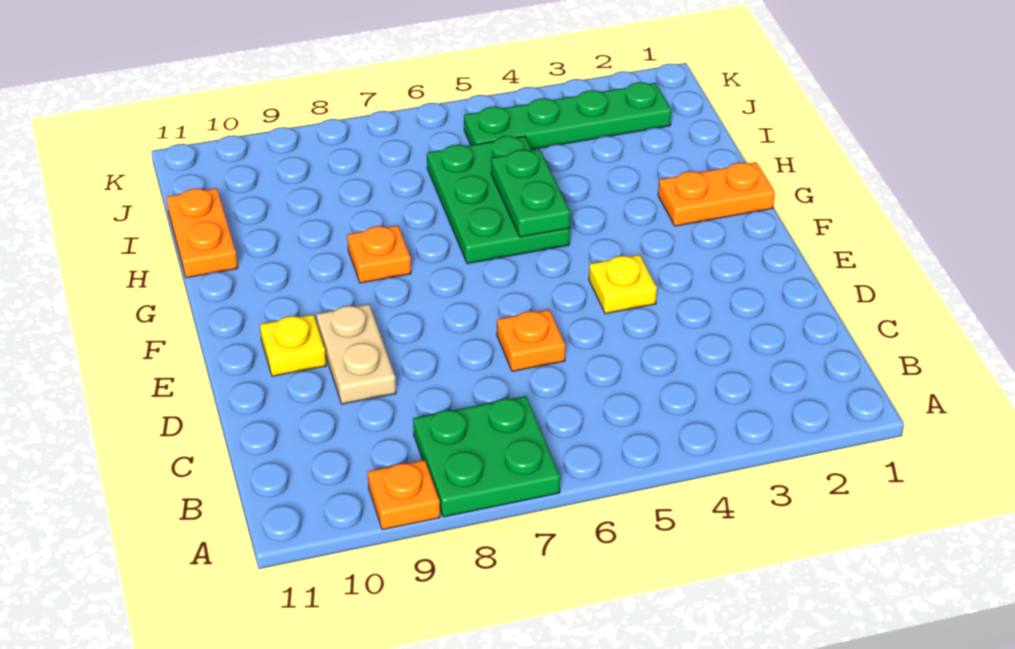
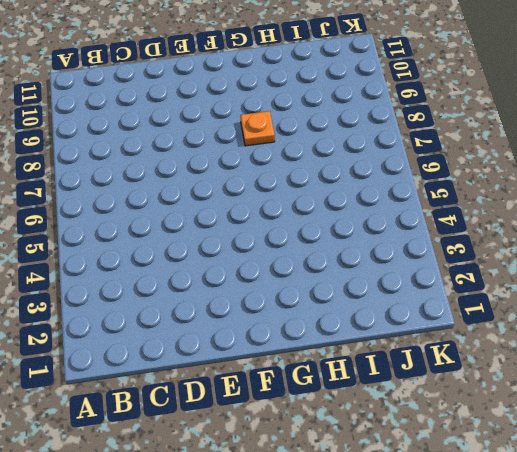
none -> green plate A7:B8 level 1
none -> orange plate A9 level 1
none -> orange plate D6 level 1

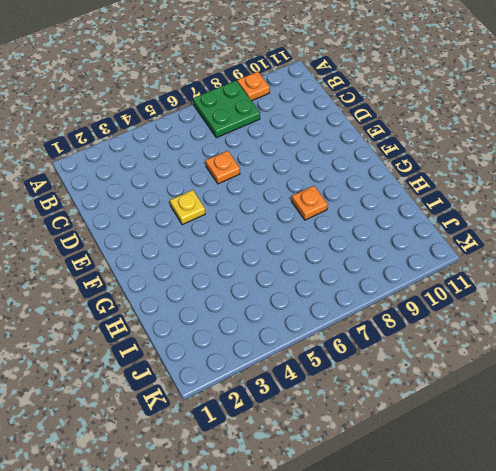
none -> tan plate D9:E9 level 1
none -> yellow plate E10 level 1
none -> orange plate G1:G2 level 1

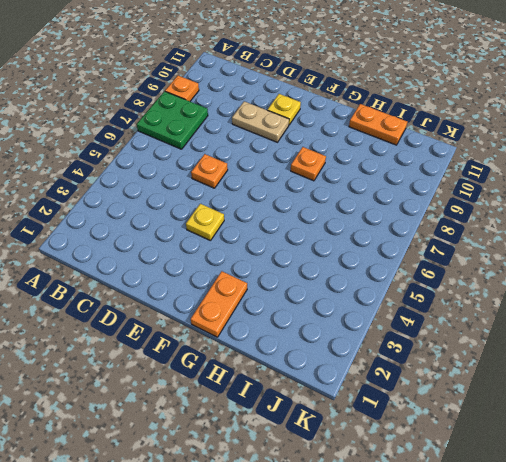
none -> green plate G5:I6 level 1
none -> green plate J2:J5 level 1
none -> green plate G5:H5 level 2

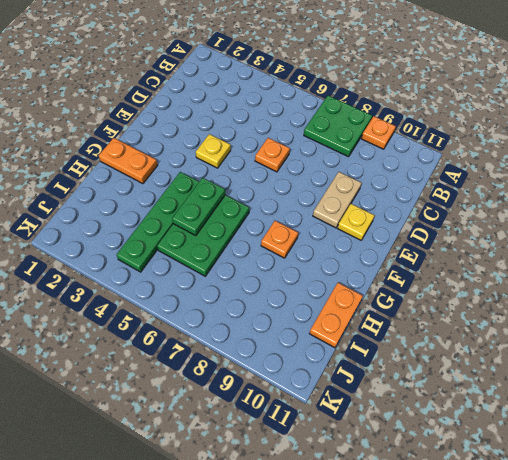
green plate G4:J4 level 1 -> green plate J2:J5 level 1

